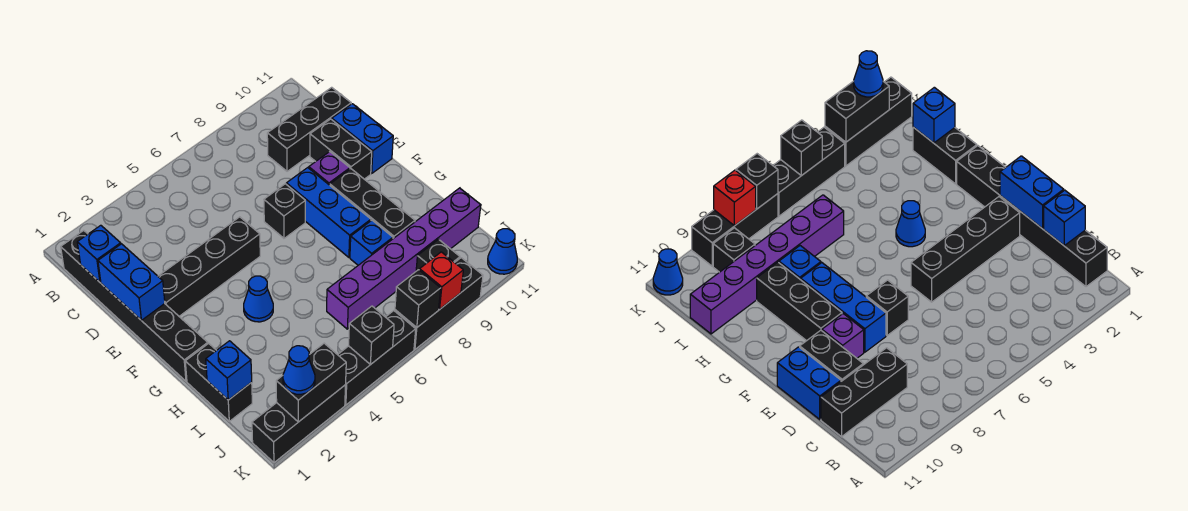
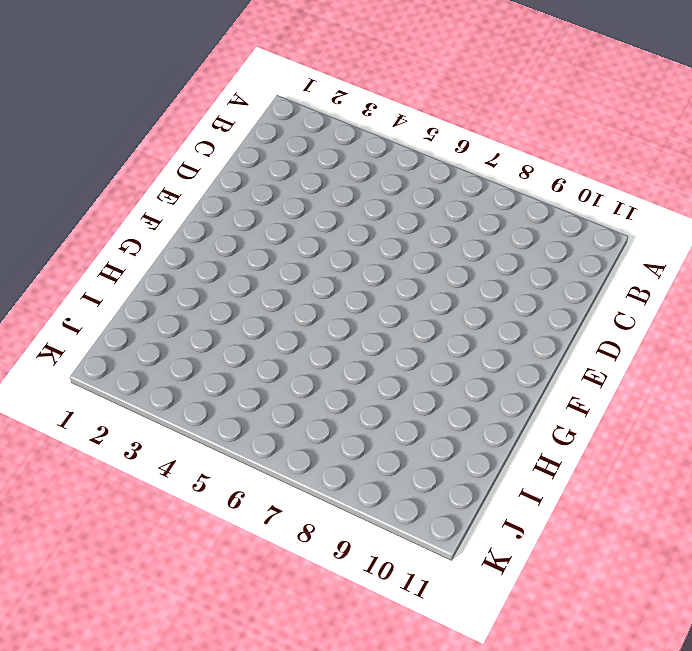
none -> black brick B1:G1 level 1
none -> black brick C9:C11 level 1
none -> black brick D10:E10 level 1

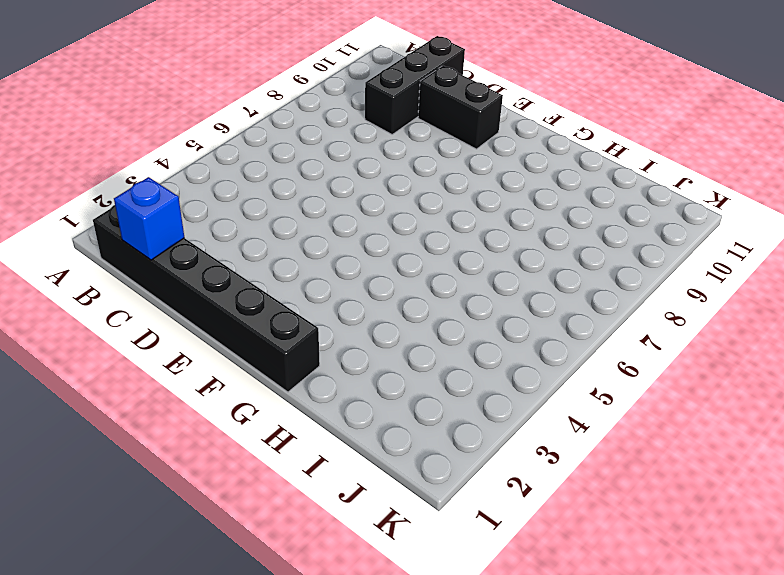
none -> blue brick D11:E11 level 1
none -> black brick E2:E5 level 1
none -> black brick E7 level 1

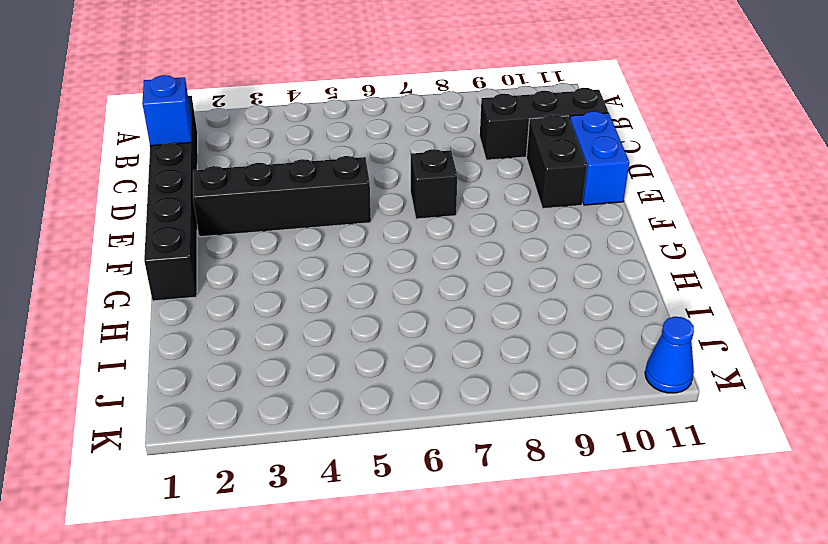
none -> blue brick E8:G8 level 1
none -> purple brick E9 level 1
none -> black brick F9:H9 level 1

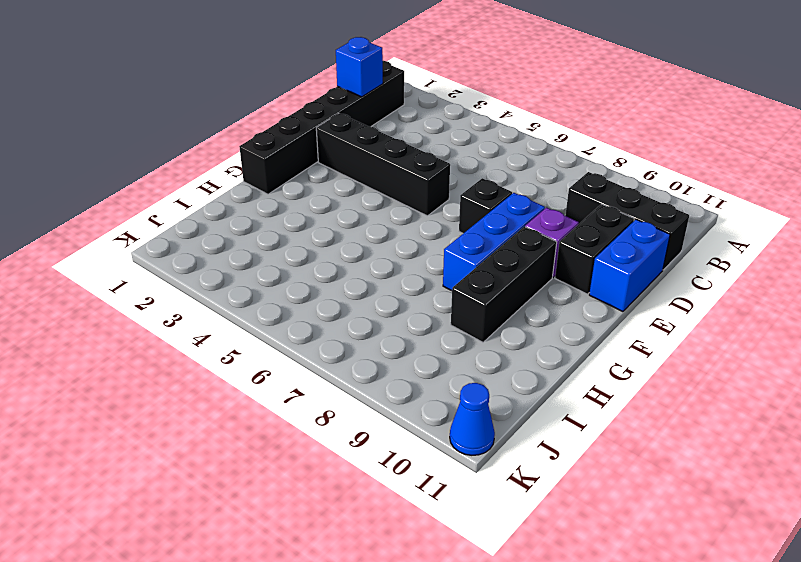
none -> blue cone G4 level 1
none -> black brick H1:I1 level 1
none -> blue brick H8 level 1

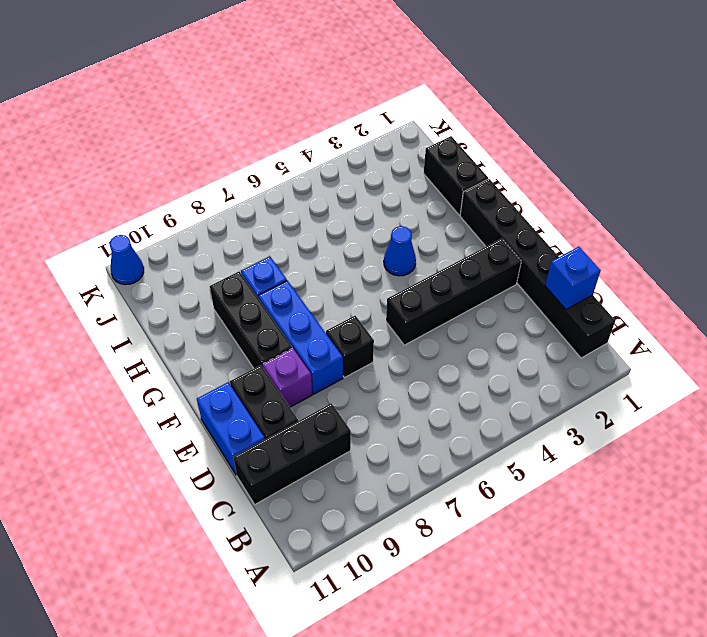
none -> purple brick I6:I11 level 1
none -> black brick J9 level 1
none -> black brick K1:K3 level 1

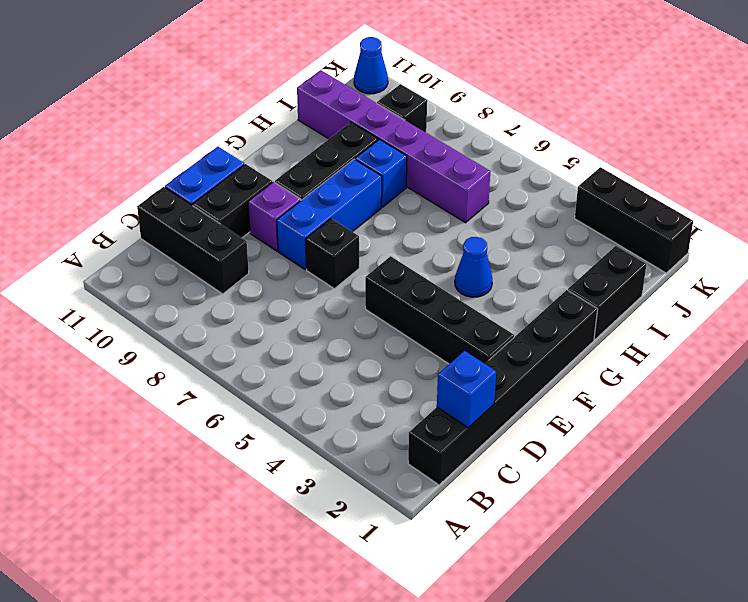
none -> black brick K4:K6 level 1
none -> black brick K7:K9 level 1
none -> blue brick D1:E1 level 2

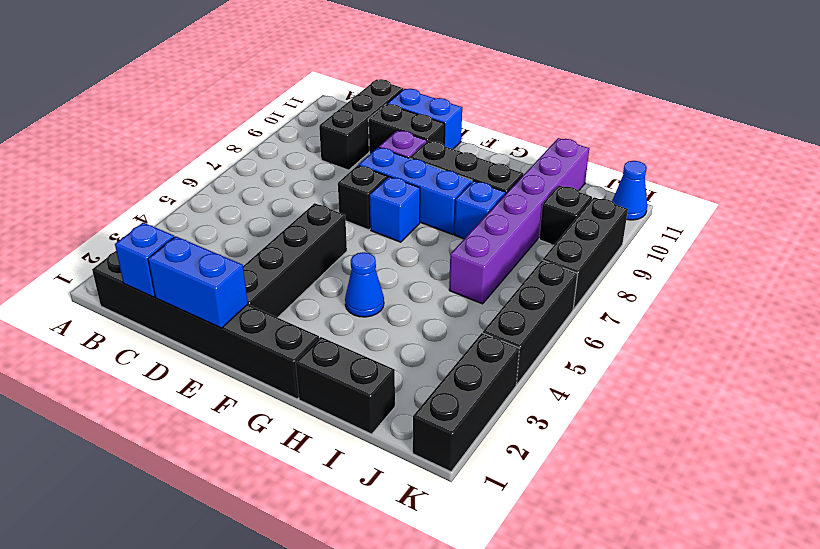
blue brick F7 level 1 -> blue brick I1 level 2
none -> black brick K2:K3 level 2
none -> black brick K5 level 2
none -> black brick K7 level 2

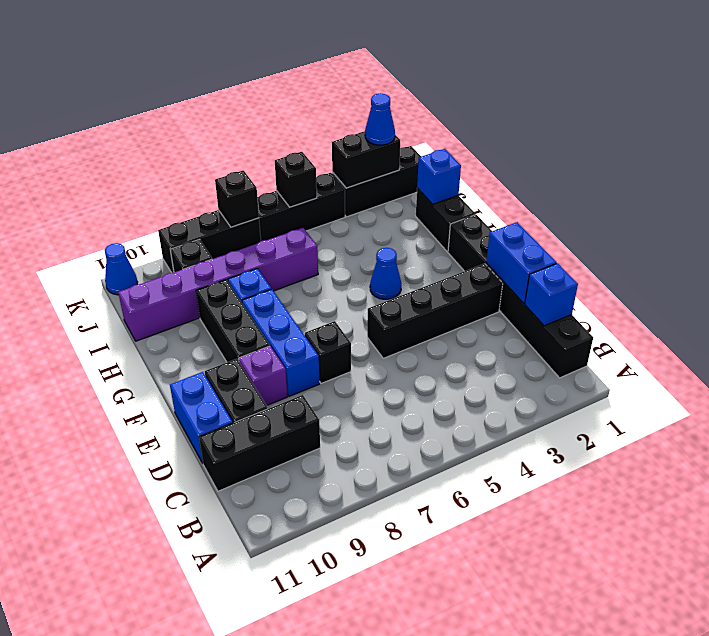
none -> red brick K8 level 2

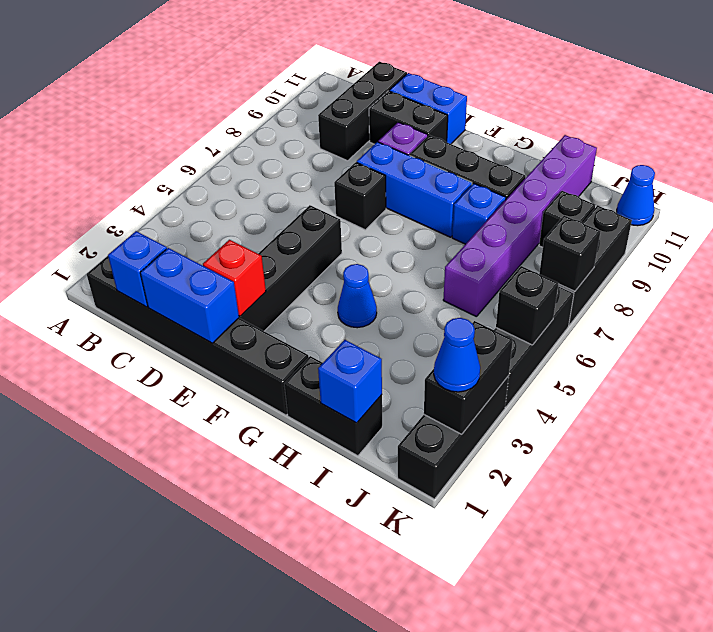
red brick E2 level 2 -> red brick K8 level 2

